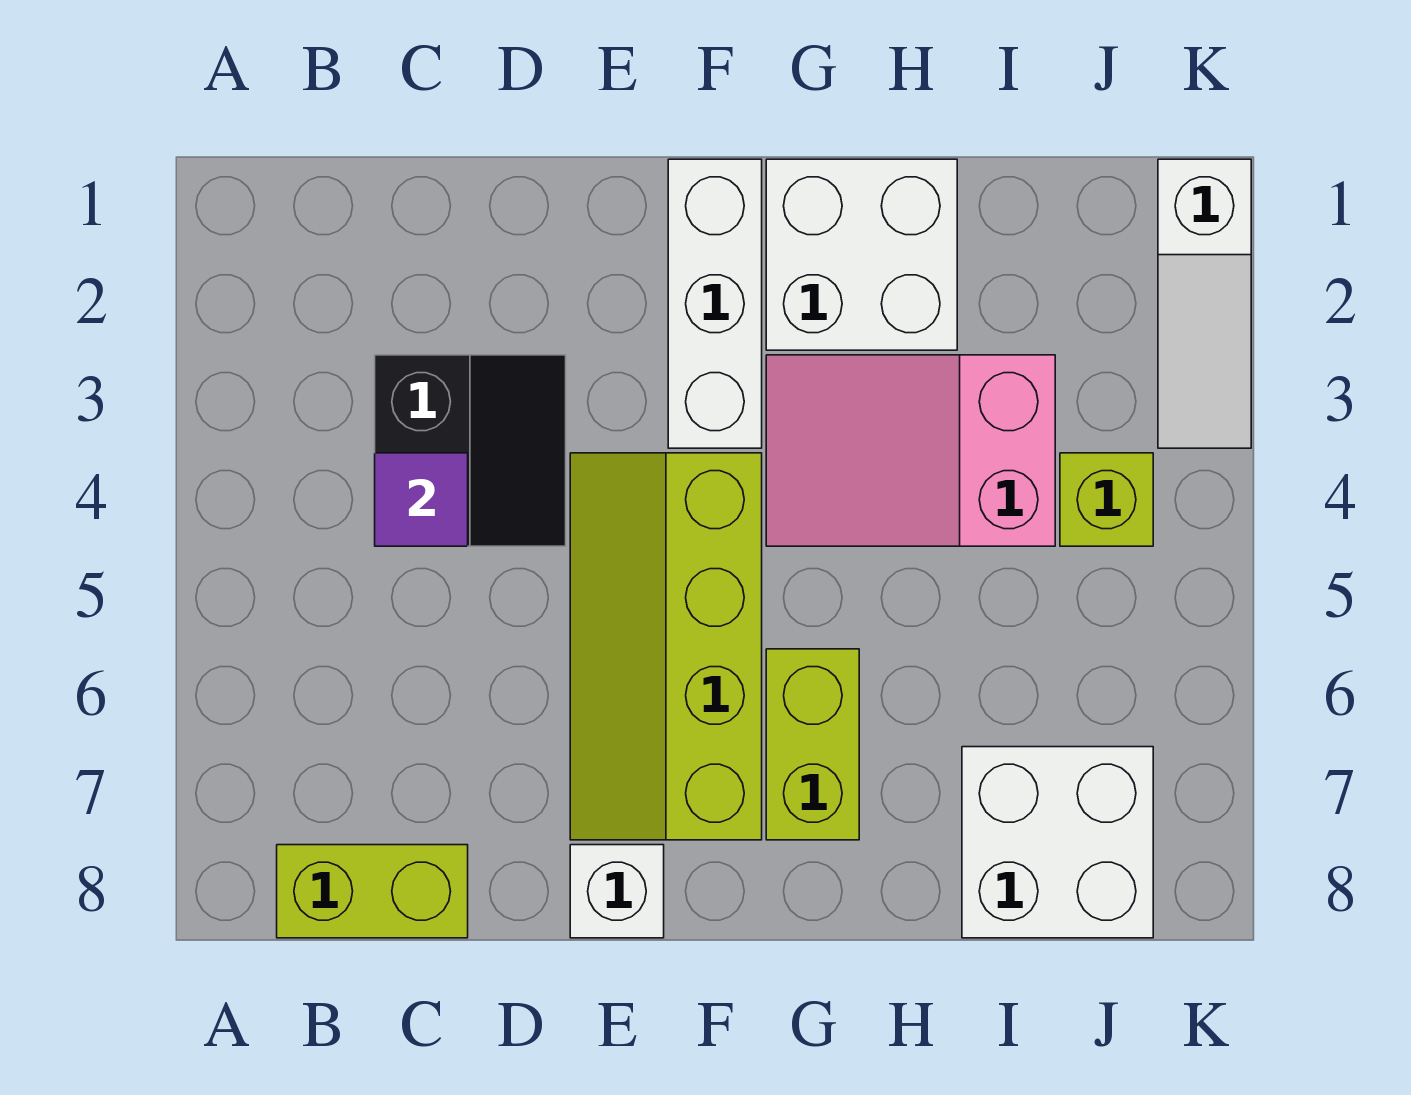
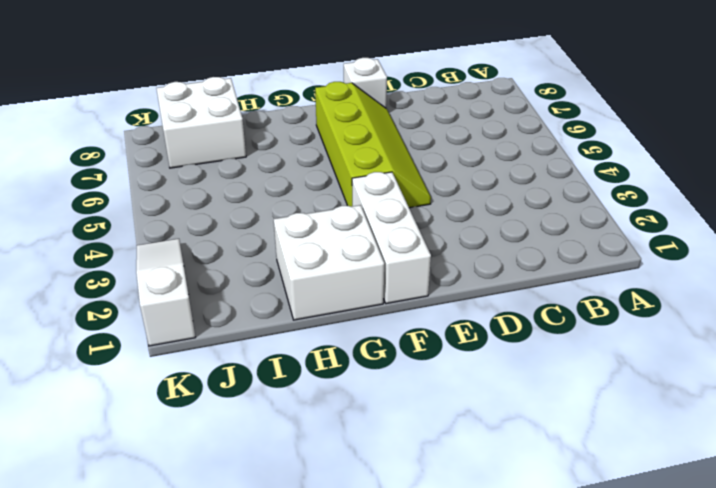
none -> lime brick B8:C8 level 1
none -> black slope C3:D4 level 1 top C
none -> pink slope G3:I4 level 1 top I

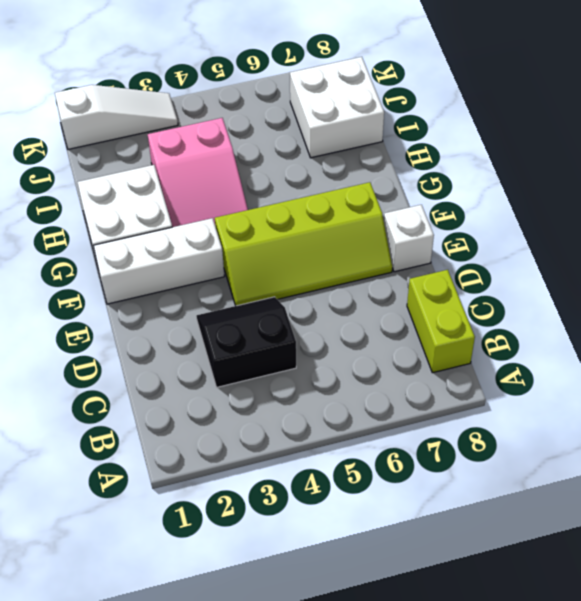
none -> lime brick G6:G7 level 1
none -> lime brick J4 level 1
none -> purple tile C4 level 2

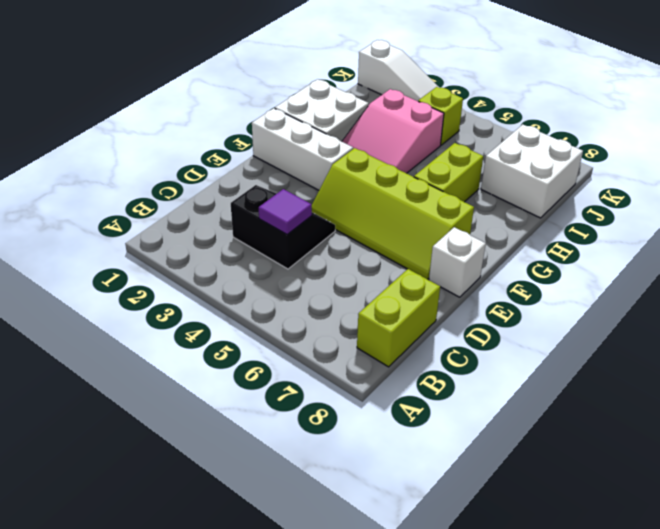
lime brick G6:H6 level 1 -> lime brick G6:G7 level 1

